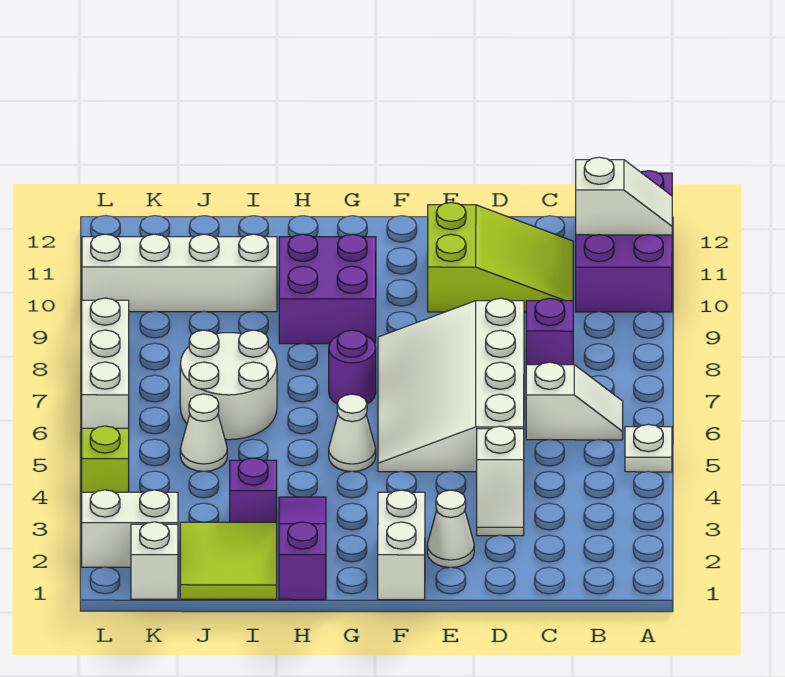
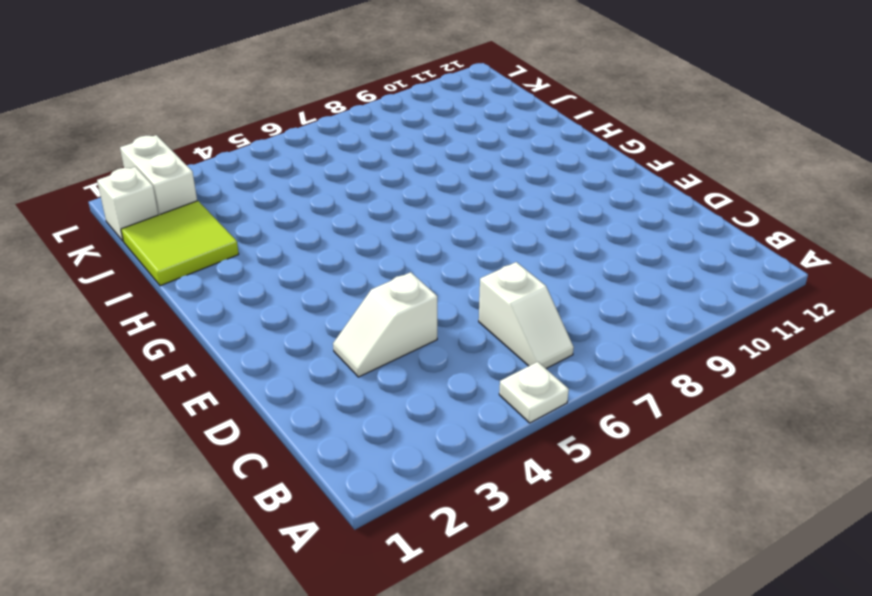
none -> purple brick A10:B12 level 1
none -> purple brick C8 level 1
none -> lime slope C10:E11 level 1 top E

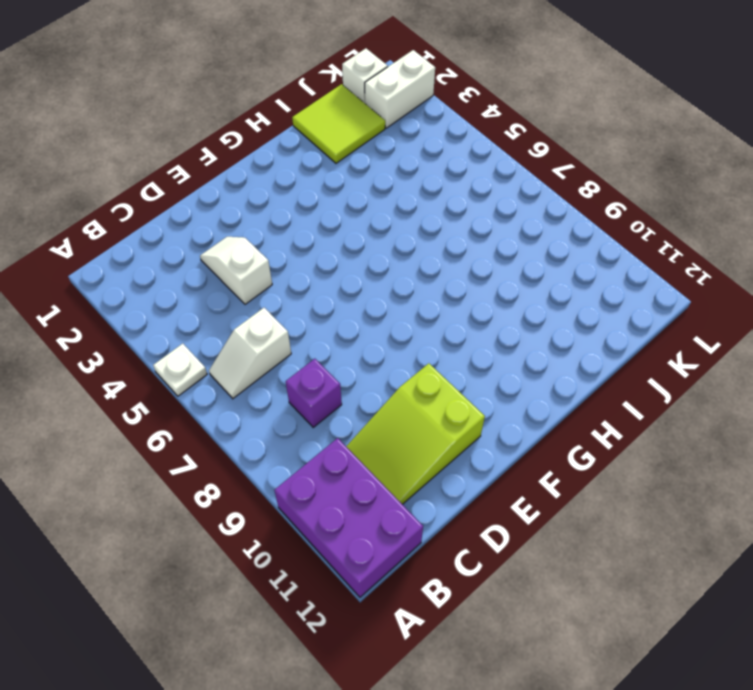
none -> white slope D5:F8 level 1 top D
none -> white cone E2 level 1
none -> white brick F1:F2 level 1

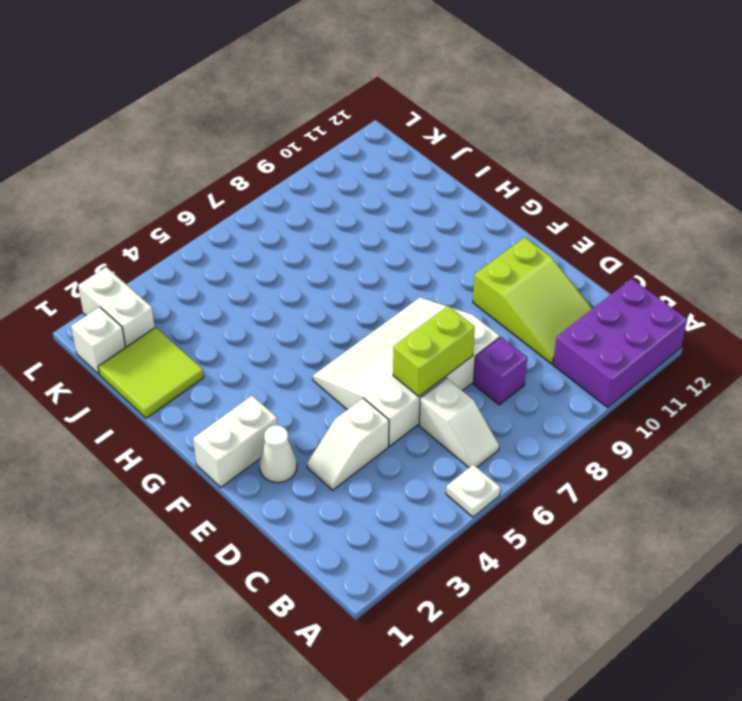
lime brick D6:D7 level 2 -> none
none -> white cone G5 level 1
none -> purple round brick G7 level 1
none -> purple brick G9:H10 level 1

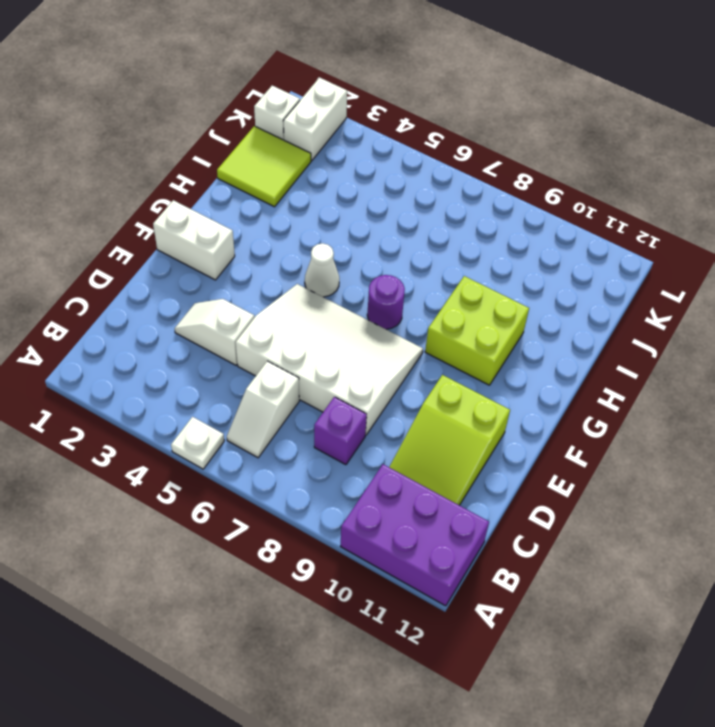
lime brick G9:H10 level 1 -> purple brick G9:H10 level 1
none -> white cone E2 level 1
none -> purple slope H1:H3 level 1 top 1
none -> purple brick I3 level 1

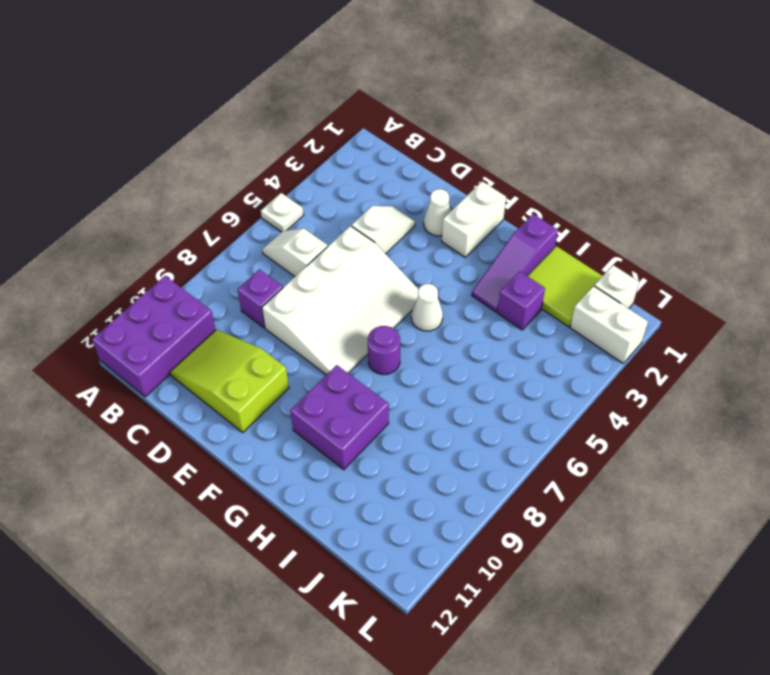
none -> white round brick I6:J7 level 1
none -> white brick I10:L10 level 1
none -> white cone J5 level 1

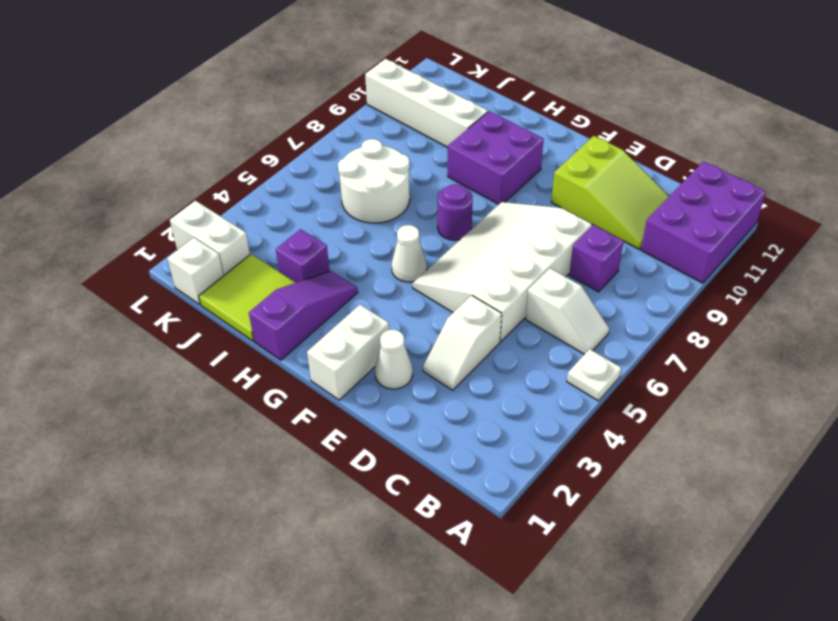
none -> white cone J5 level 1
none -> lime brick L4 level 1
none -> white brick L6:L8 level 1

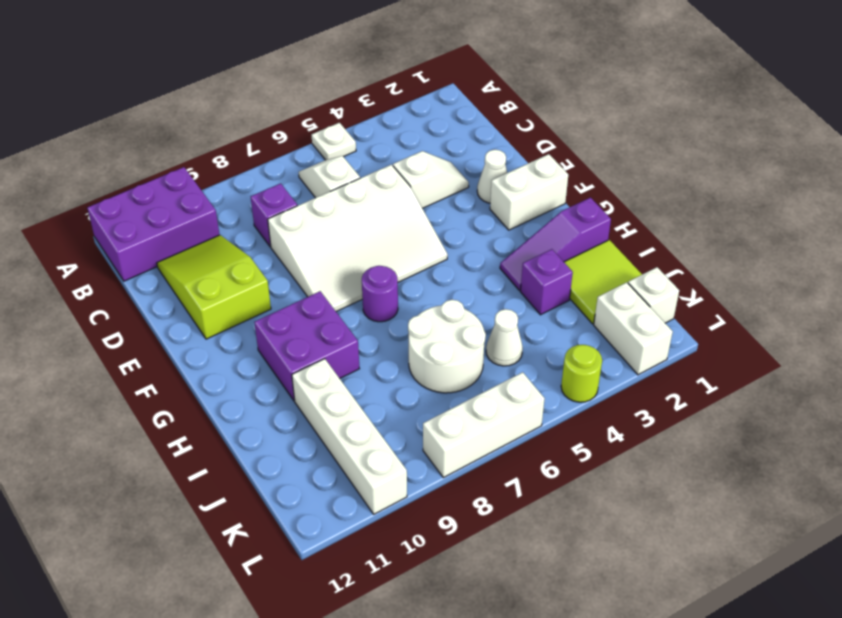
lime round brick L4 level 1 -> lime brick L4 level 1
none -> white cone G5 level 1
none -> white slope A11:B11 level 2 top B

